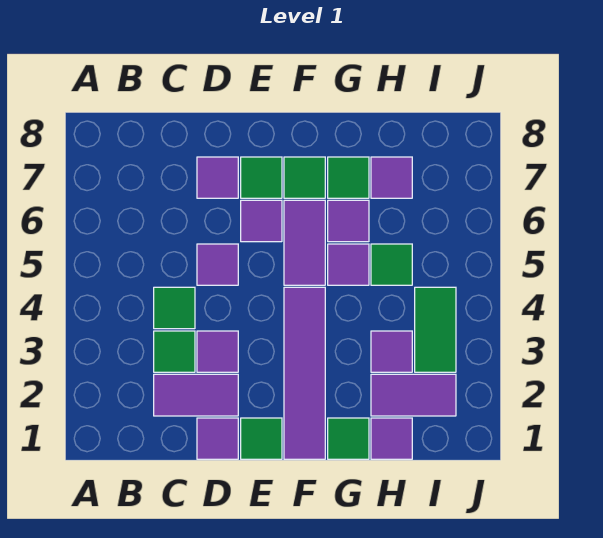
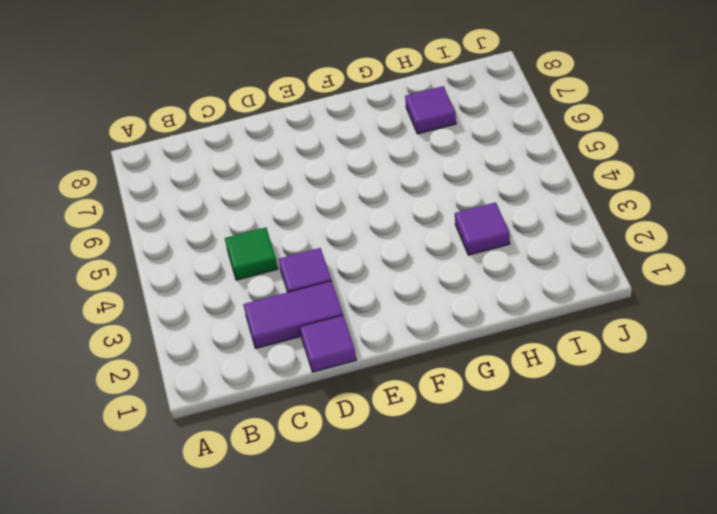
none -> green tile C3 level 1
none -> purple tile D5 level 1
none -> purple tile D7 level 1

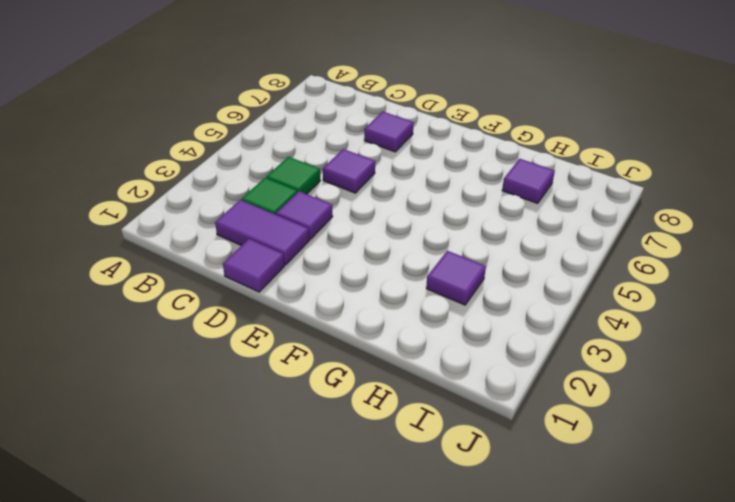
none -> green tile E1 level 1
none -> purple tile E6 level 1
none -> green tile E7 level 1

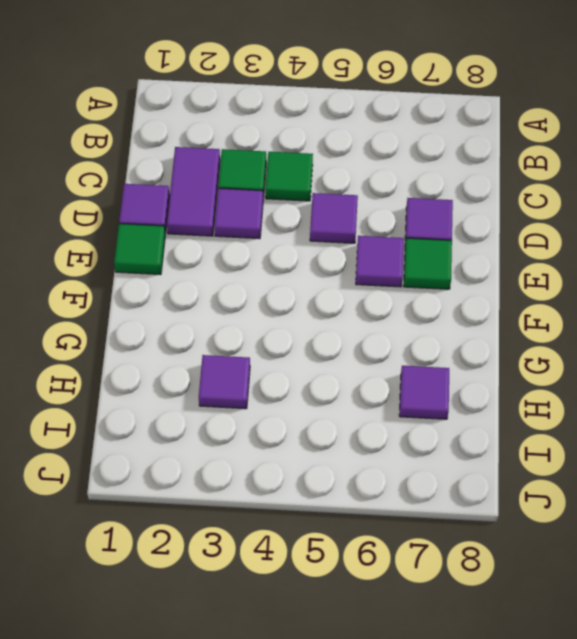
none -> purple tile F1:F4 level 1
none -> purple tile F5:F6 level 1
none -> green tile F7 level 1

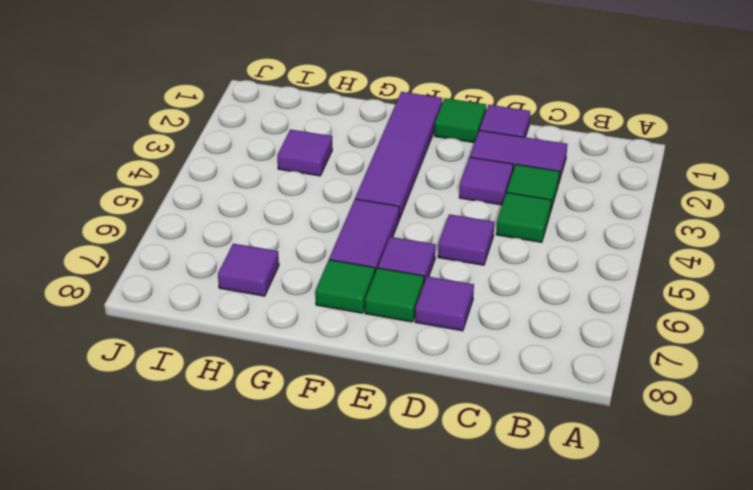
none -> green tile G1 level 1
none -> purple tile G5 level 1
none -> purple tile G6 level 1

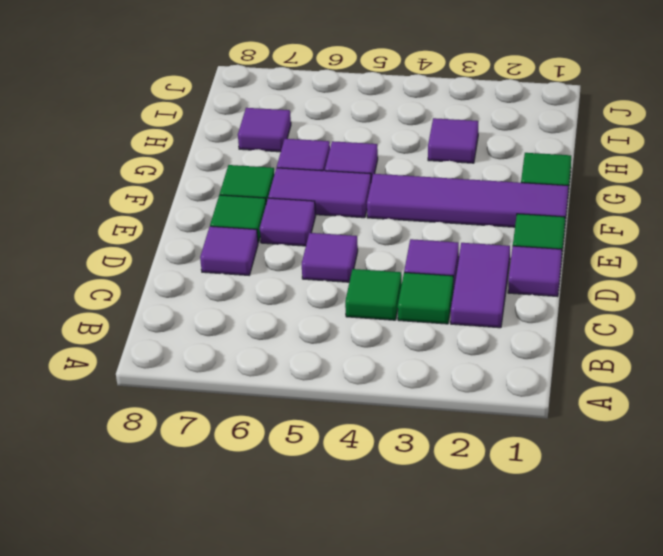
none -> green tile G7 level 1
none -> purple tile H1 level 1
none -> purple tile H2:I2 level 1

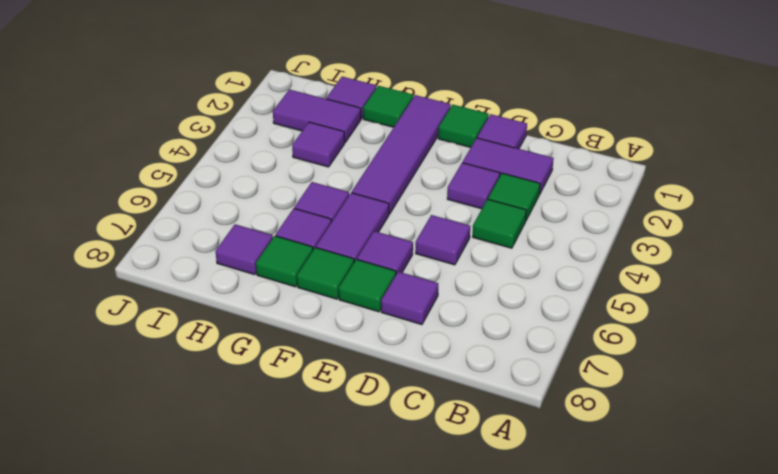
none -> green tile H5 level 1
none -> green tile I3:I4 level 1

